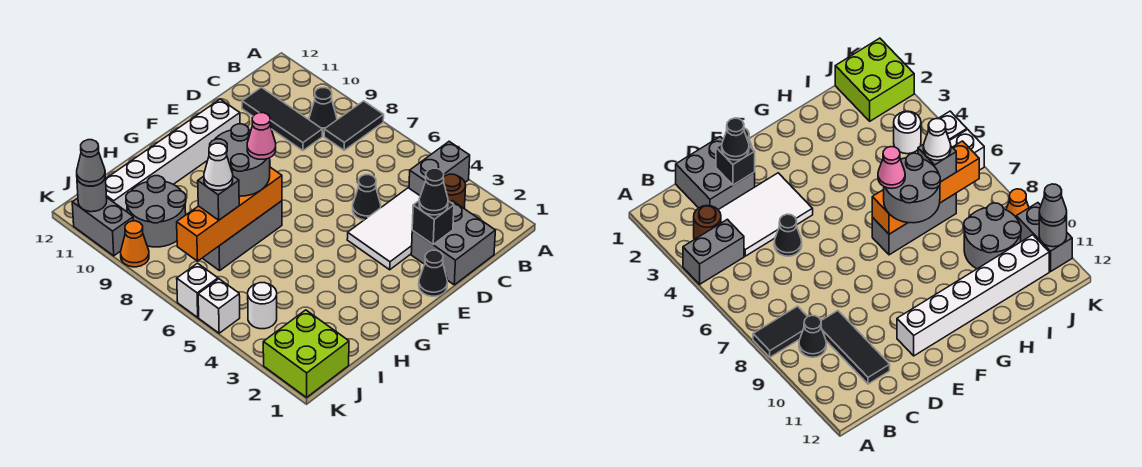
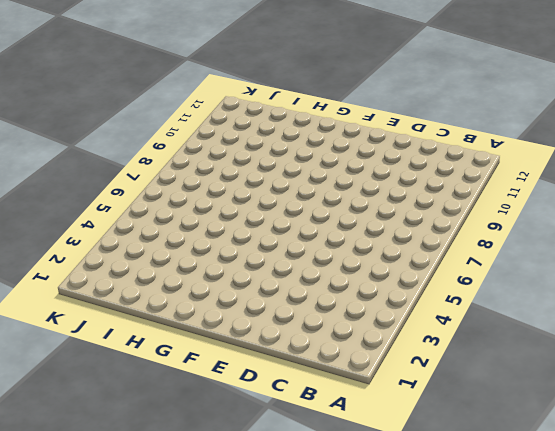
none -> grey brick A4:B4 level 1
none -> black tile A8:B8 level 1
none -> brown round brick B3 level 1

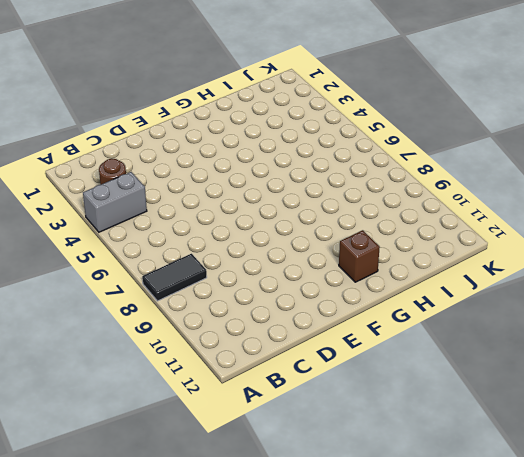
brown brick G11 level 1 -> white brick E11:J11 level 1
none -> black cone B9 level 1
none -> grey brick C1:D2 level 1
none -> white tile C3:E4 level 1

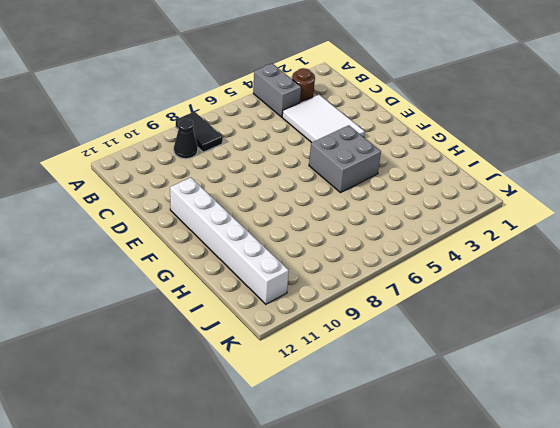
grey brick F4:G5 level 1 -> grey brick C1:D2 level 1
none -> black tile C9:C11 level 1
none -> black cone D5 level 1
none -> black cone E1 level 1

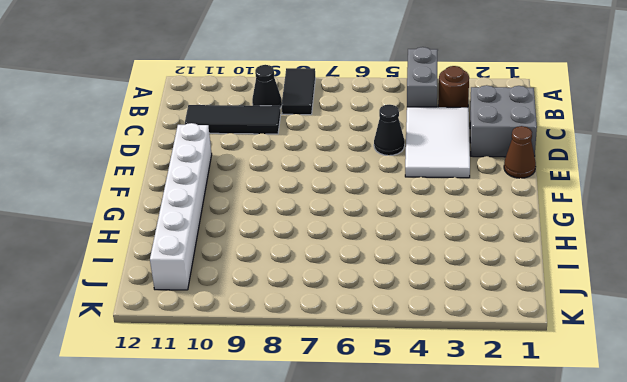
brown cone E1 level 1 -> black cone E1 level 1
none -> grey brick G7:I7 level 1
none -> grey round brick I9:J10 level 1
none -> lime brick J1:K2 level 1

